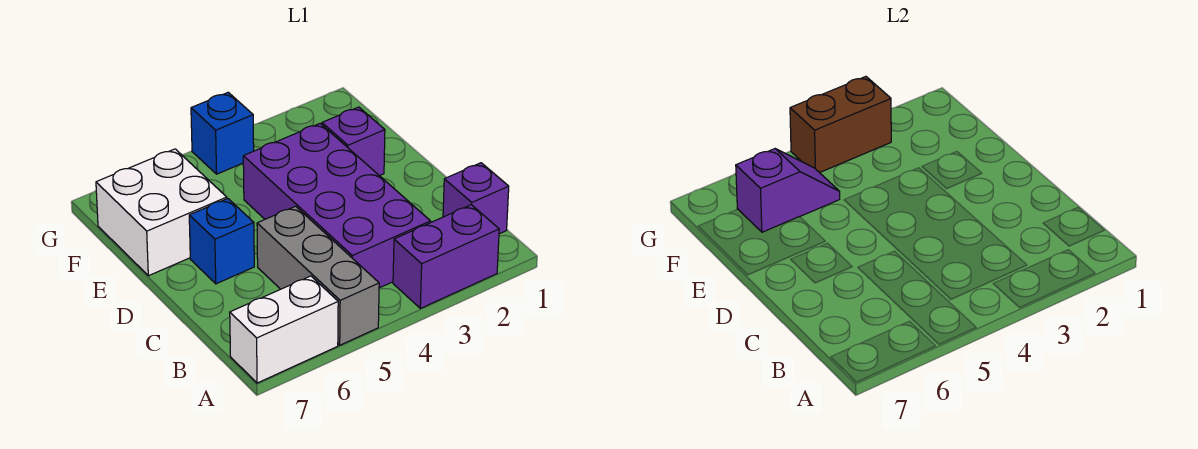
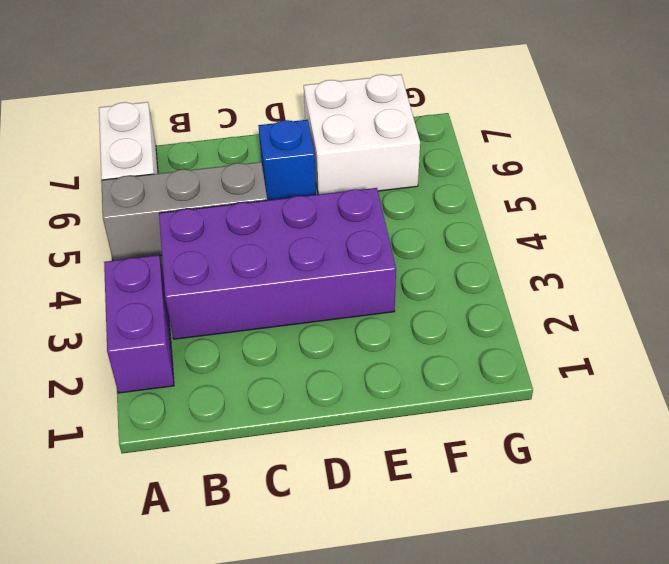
none -> purple brick B1 level 1
none -> purple brick E2 level 1

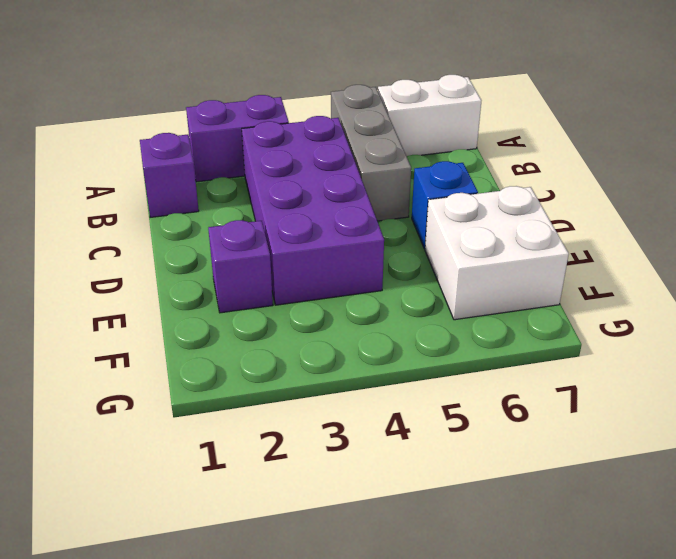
none -> blue brick G4 level 1
none -> purple slope F5:F6 level 2 top 6

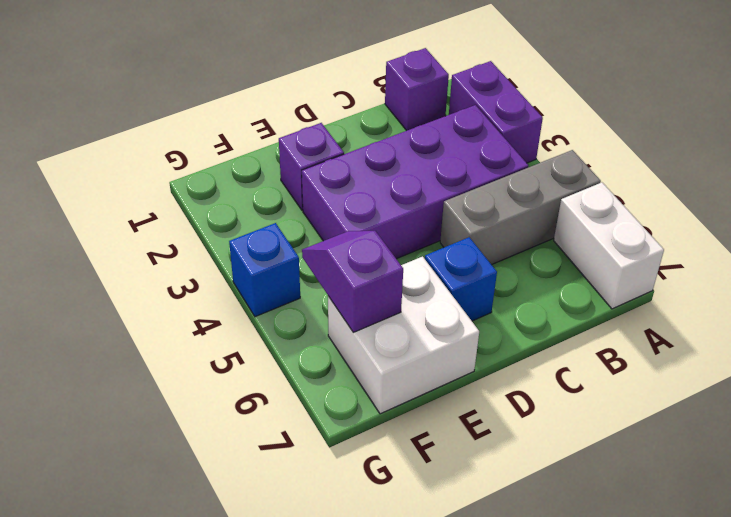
none -> brown brick G3:G4 level 2

